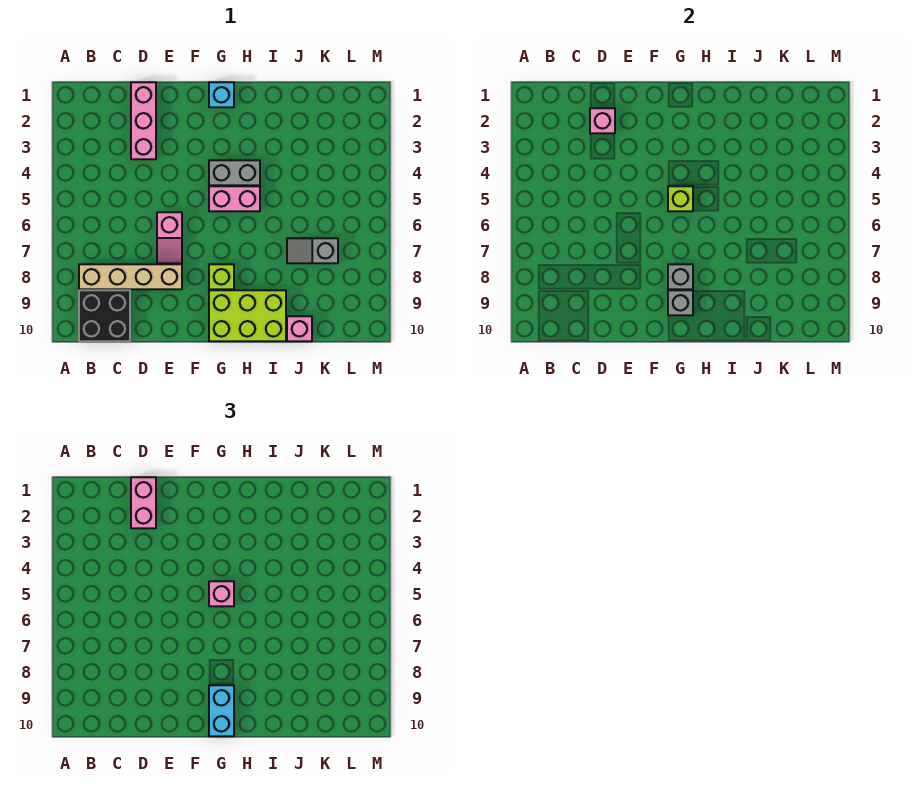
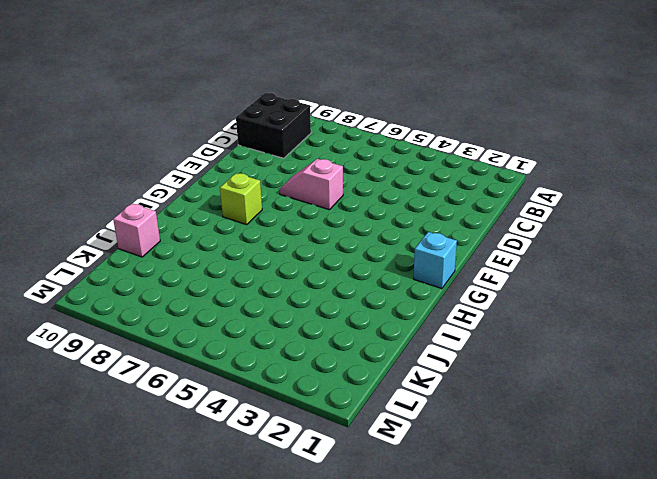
none -> tan brick B8:E8 level 1
none -> pink brick D1:D3 level 1
none -> grey brick G4:H4 level 1

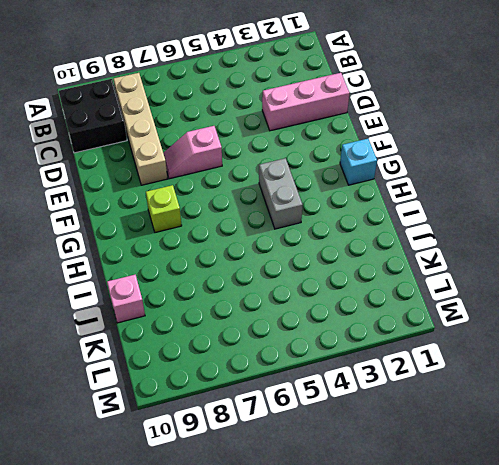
none -> pink brick G5:H5 level 1
none -> lime brick G9:I10 level 1
none -> grey slope J7:K7 level 1 top K

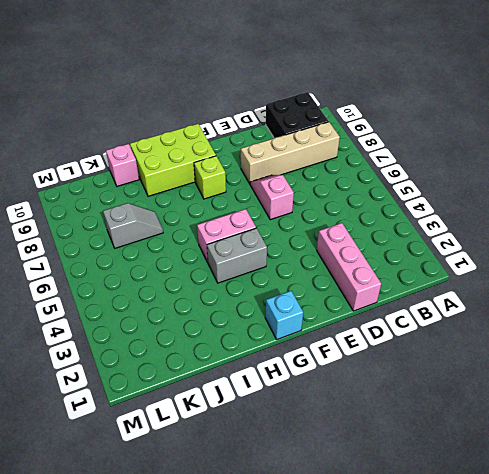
none -> pink brick D2 level 2
none -> lime brick G5 level 2
none -> grey brick G8 level 2

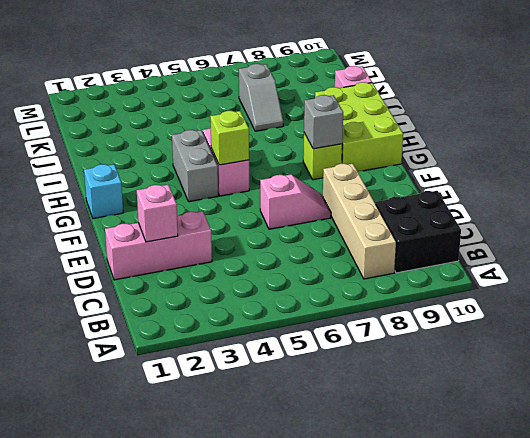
none -> grey brick G9 level 2
none -> pink brick D1:D2 level 3
none -> pink brick G5 level 3

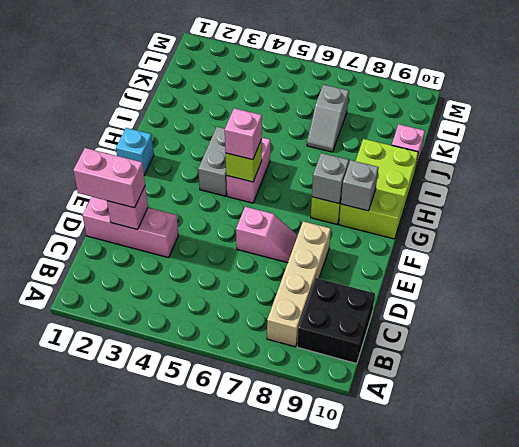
none -> cyan brick G9:G10 level 3

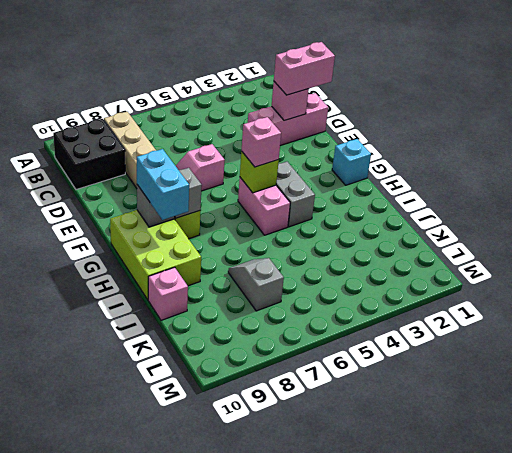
cyan brick G9:H9 level 3 -> cyan brick G9:G10 level 3

